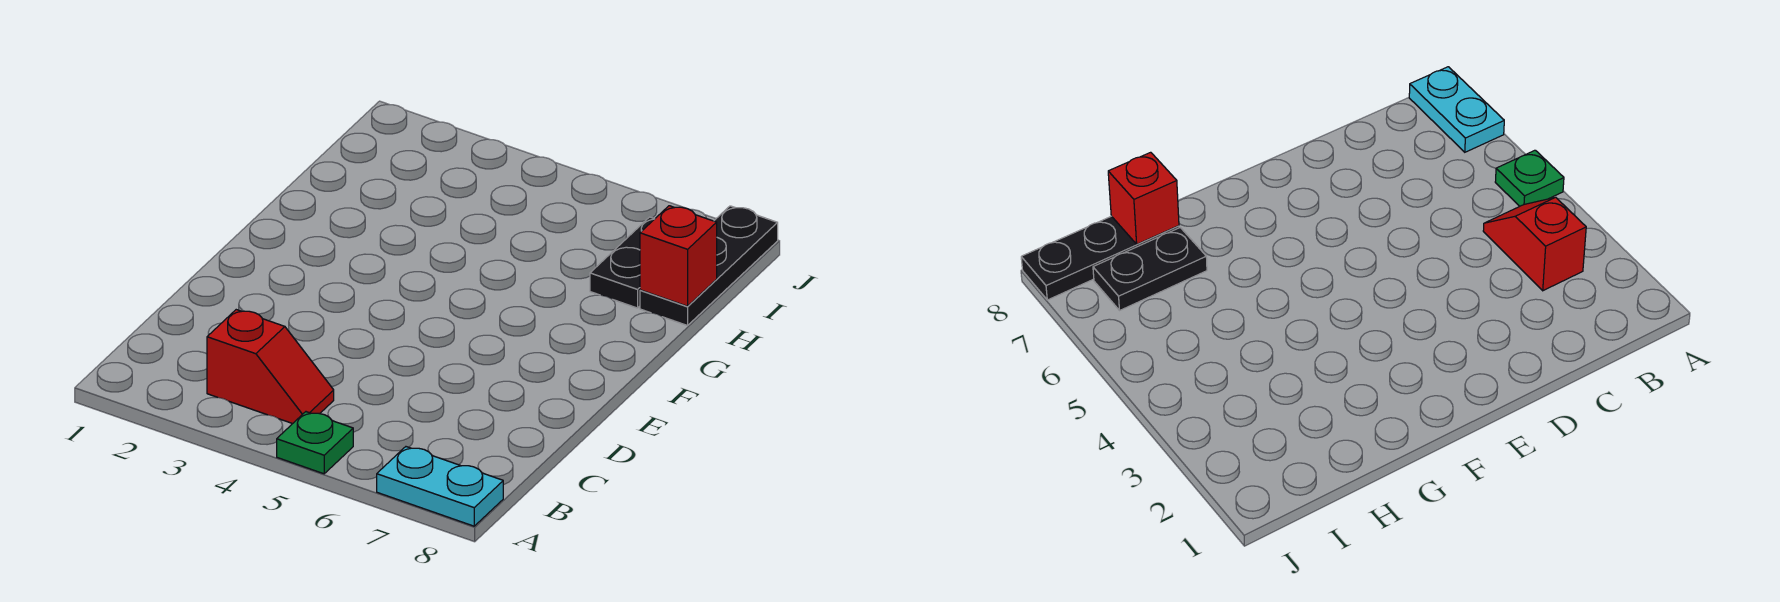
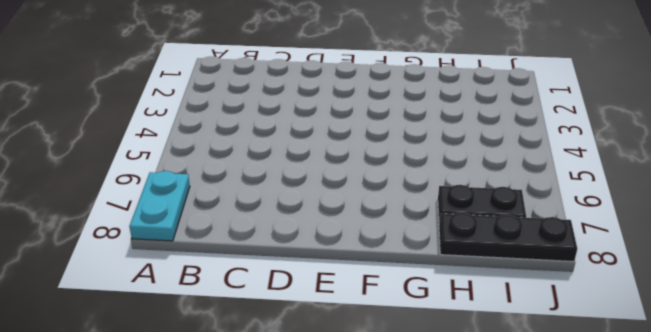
none -> green plate A5 level 1
none -> red slope B3:B4 level 1 top 3

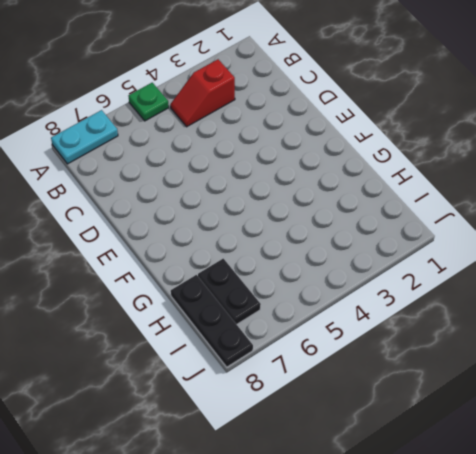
none -> red brick H8 level 2

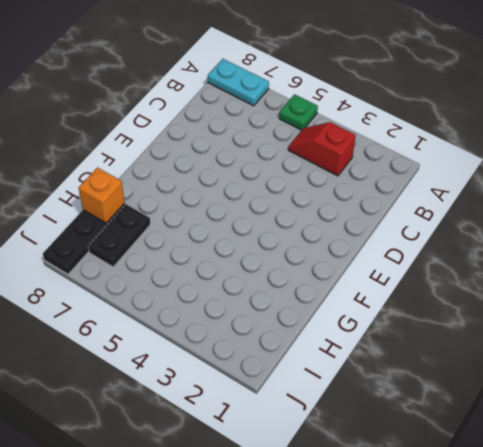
orange brick H8 level 2 -> red brick H8 level 2

